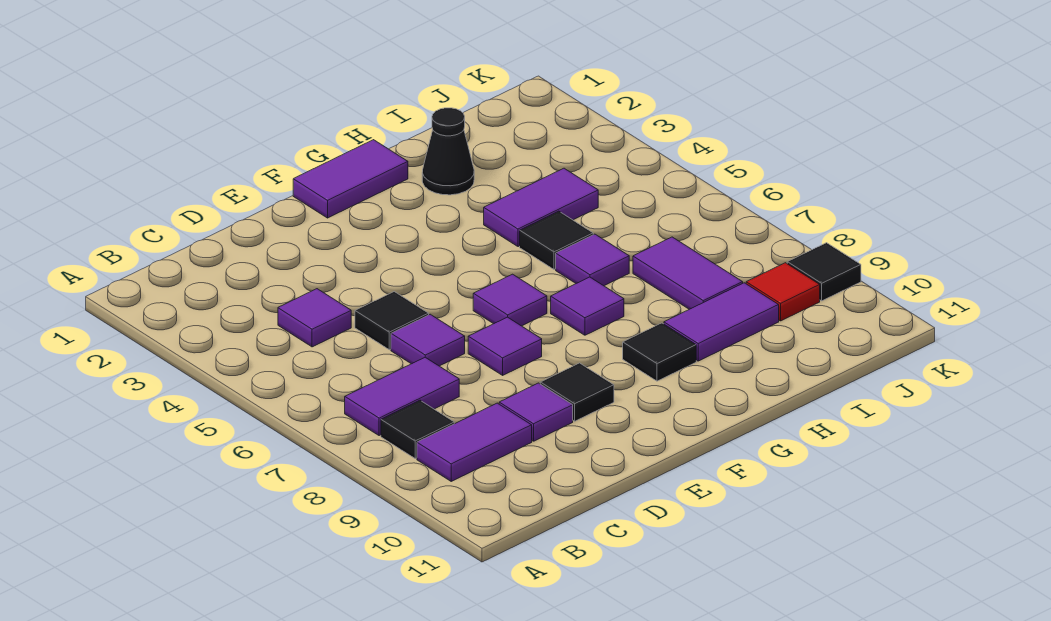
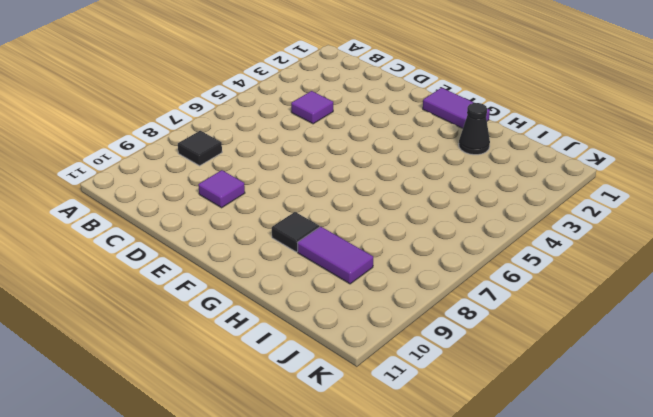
none -> purple tile B7:C7 level 1
none -> purple tile B9:C9 level 1
none -> black tile D5 level 1

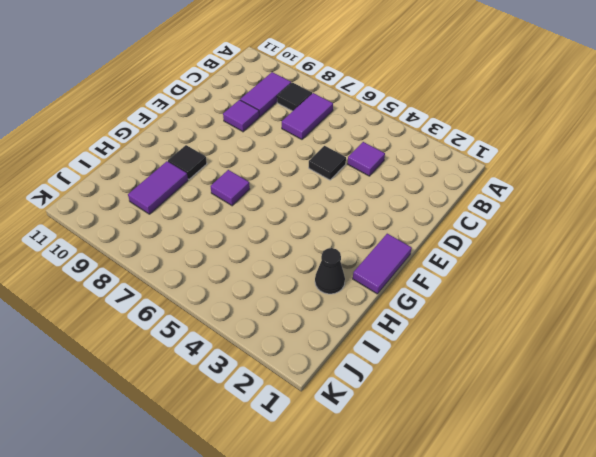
none -> purple tile D6 level 1
none -> purple tile E7 level 1
none -> black tile E9 level 1

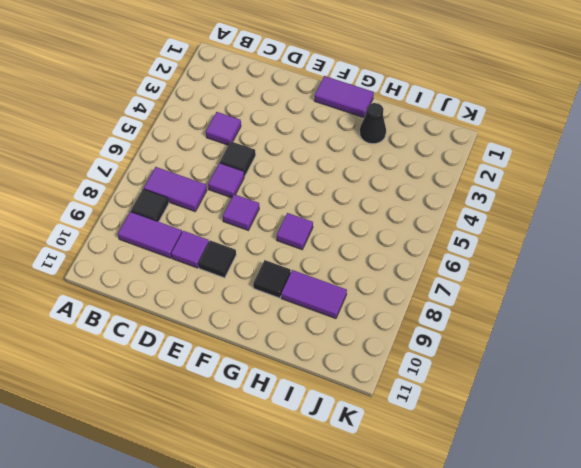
none -> purple tile F6 level 1
none -> purple tile H4:I4 level 1
none -> black tile H5 level 1

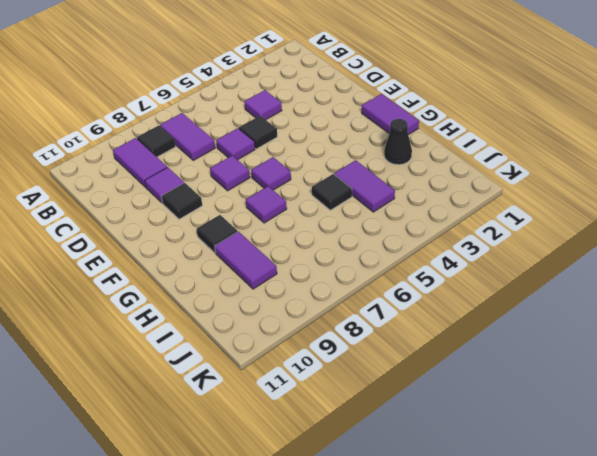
none -> purple tile H6 level 1
none -> purple tile I7:I8 level 1
none -> red tile J9 level 1

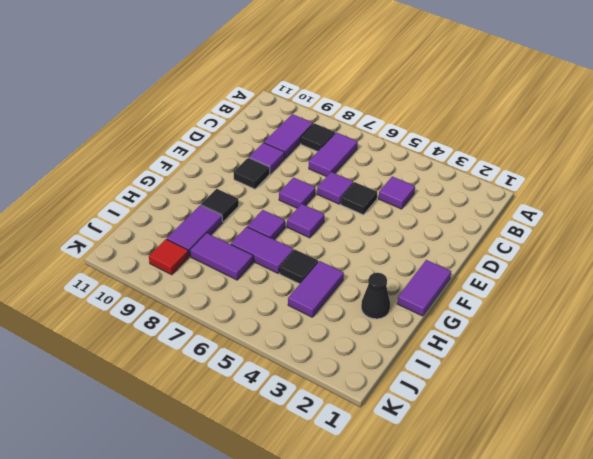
purple tile H6:H7 level 1 -> purple tile H6 level 1
none -> black tile K9 level 1

